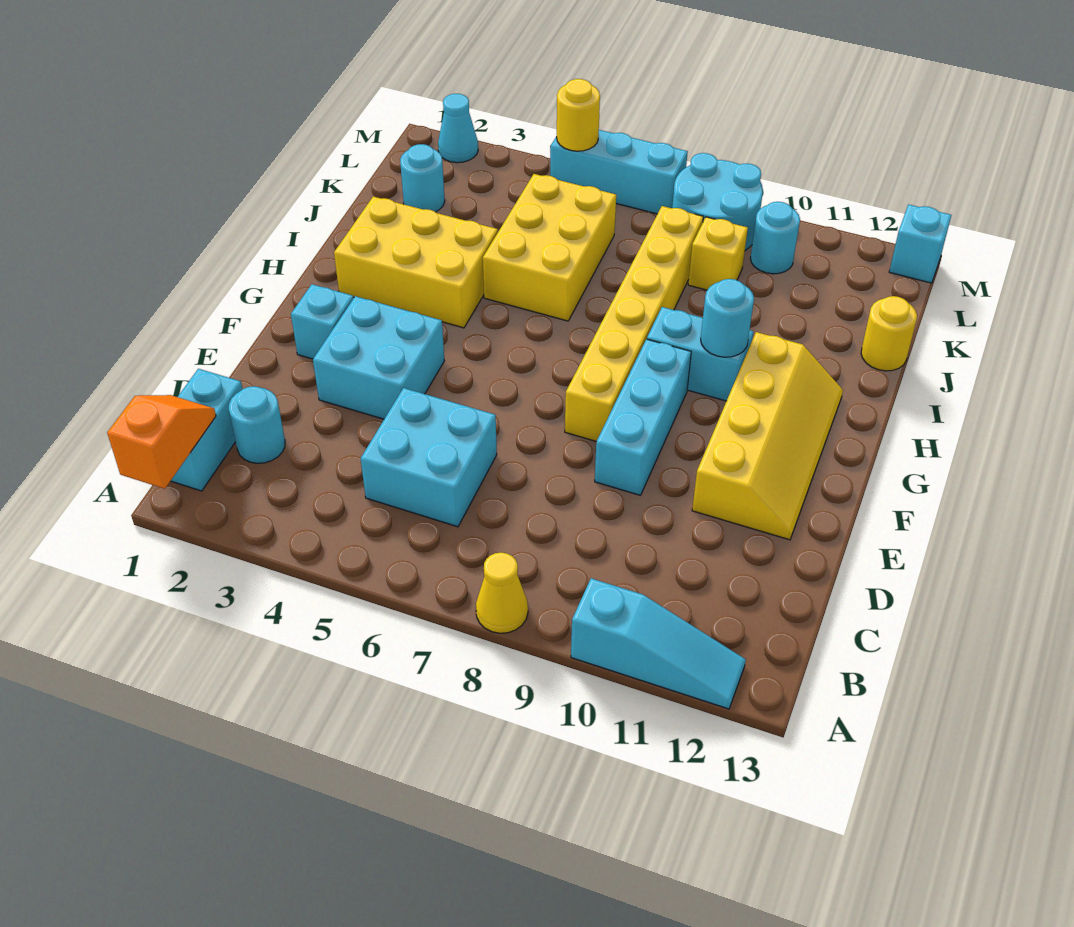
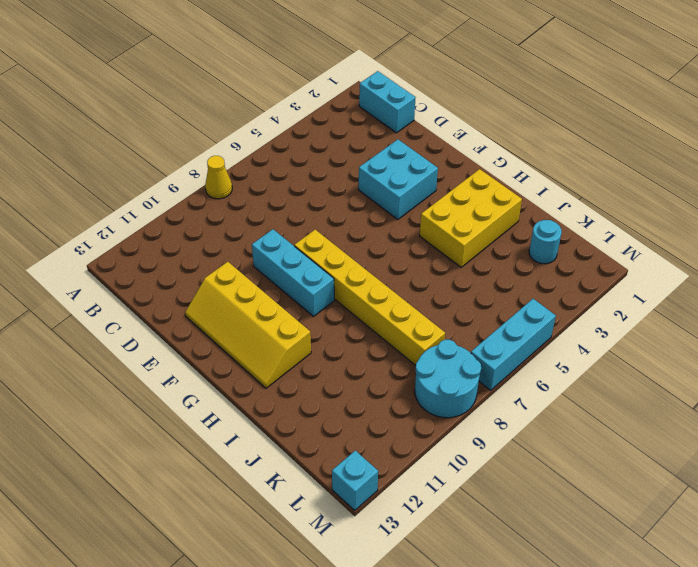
none -> cyan slope A10:A12 level 1 top 10
none -> cyan round brick C2 level 1
none -> cyan brick C5:D6 level 1

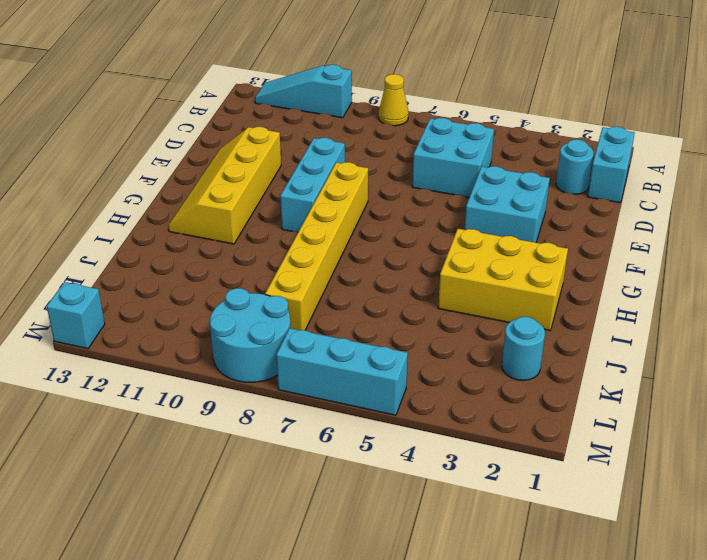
none -> cyan brick F2 level 1
none -> cyan brick H9:H10 level 1
none -> yellow brick I5:K6 level 1

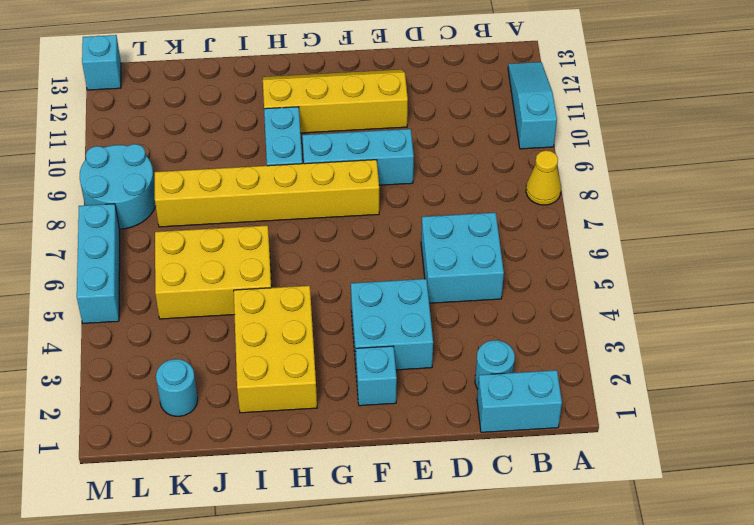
none -> yellow round brick J13 level 1
none -> yellow brick K9 level 1
none -> cyan round brick L10 level 1

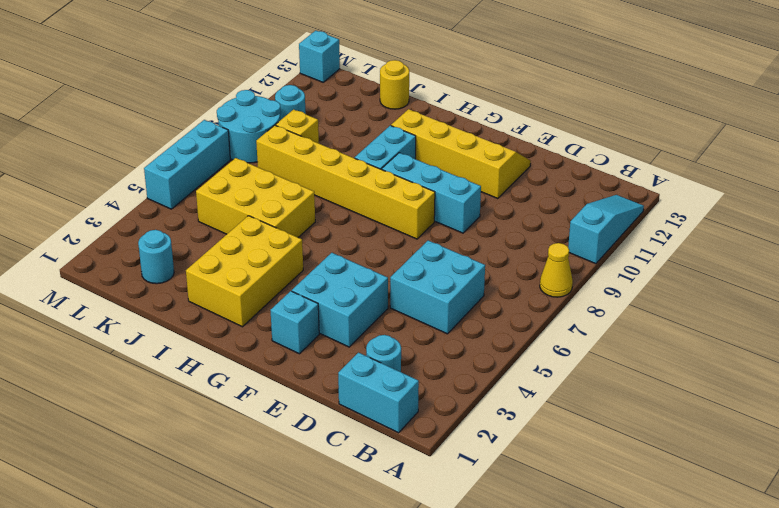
none -> cyan cone M2 level 1
none -> orange slope A1:B1 level 2 top A
none -> cyan round brick H10 level 2

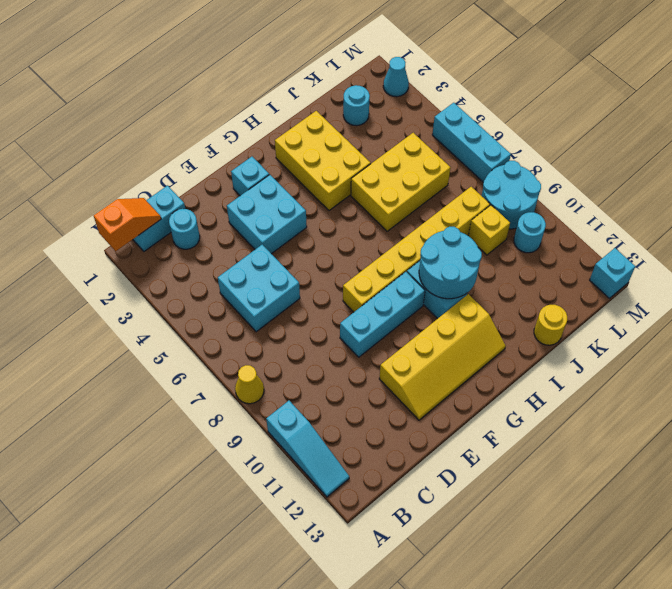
cyan round brick H9:I10 level 2 -> cyan round brick H10 level 2
none -> yellow round brick M5 level 2

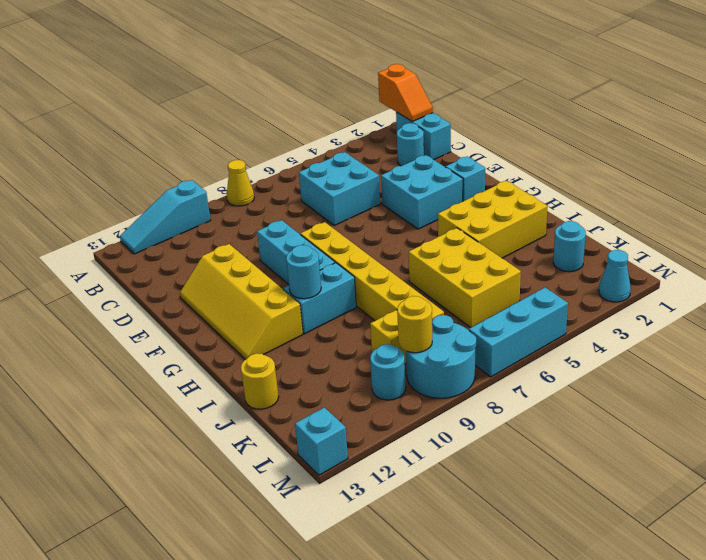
yellow round brick L9 level 2 -> yellow round brick M5 level 2

